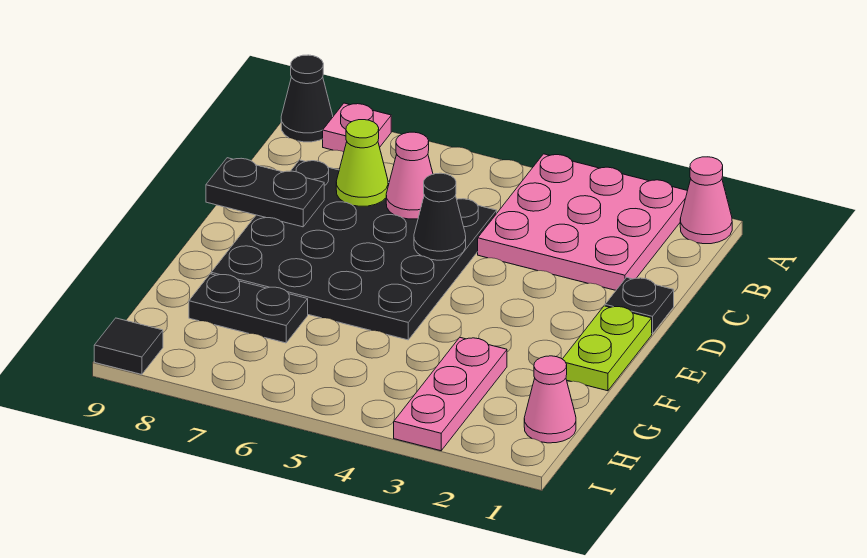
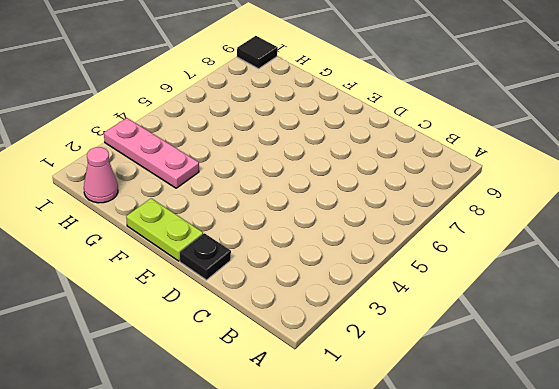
none -> pink cone A1 level 1
none -> pink plate A2:C4 level 1
none -> pink plate A8 level 1

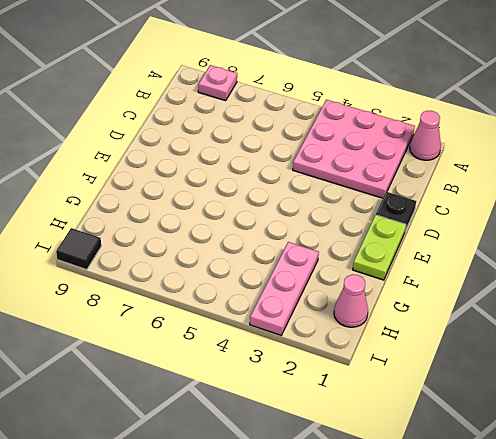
none -> black cone A9 level 1
none -> black plate C5:F8 level 1
none -> black plate G7:G8 level 1

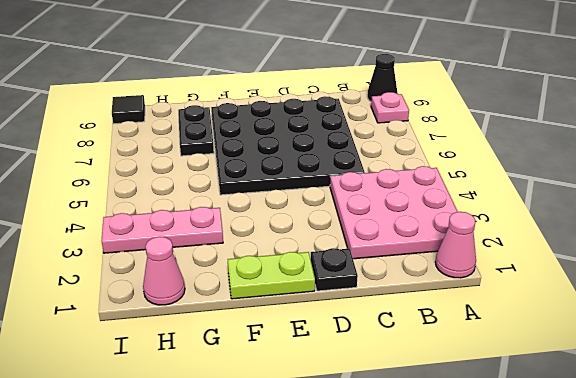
none -> pink cone C6 level 2
none -> lime cone C7 level 2
none -> black cone D5 level 2

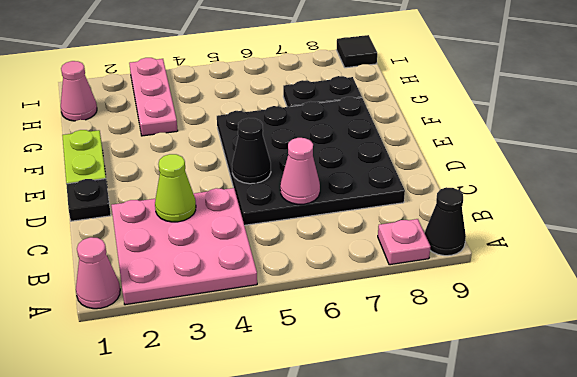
lime cone C3 level 2 -> lime cone C7 level 2
none -> black plate D8:D9 level 2

